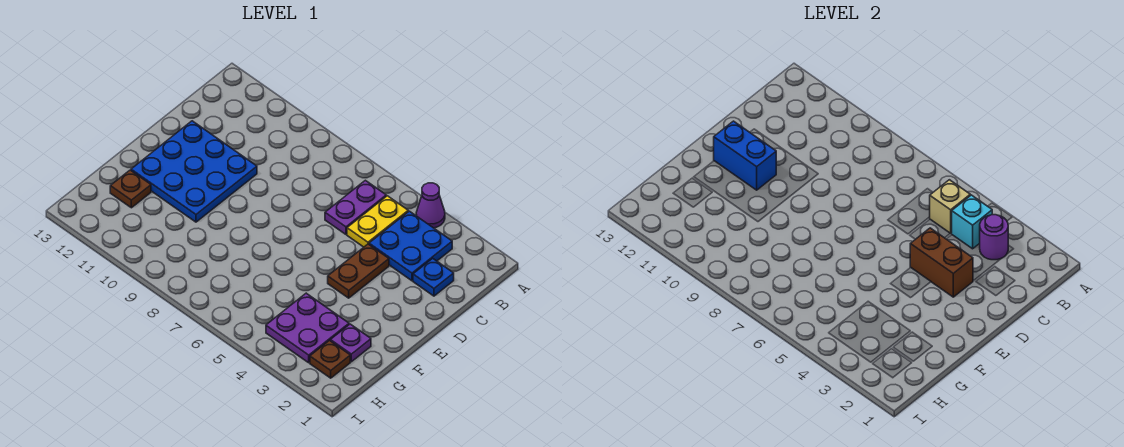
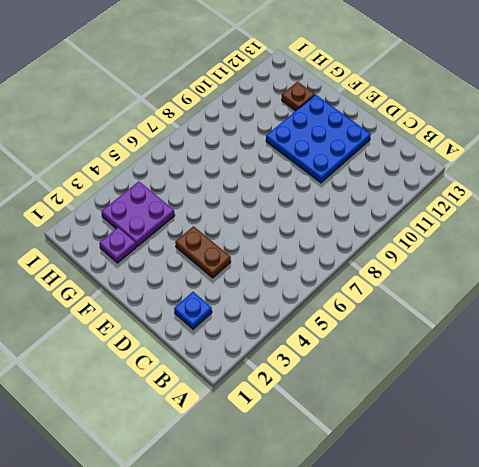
none -> purple cone A4 level 1
none -> blue plate B3:C4 level 1
none -> yellow plate B5:C5 level 1

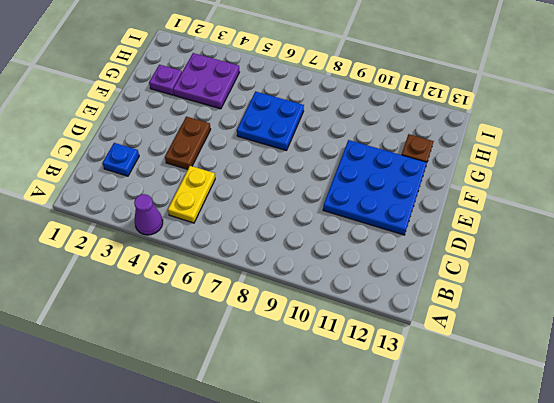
blue plate F6:G7 level 1 -> blue plate B3:C4 level 1
none -> purple plate B6:C6 level 1
none -> brown plate H2 level 1
none -> purple round brick B3 level 2

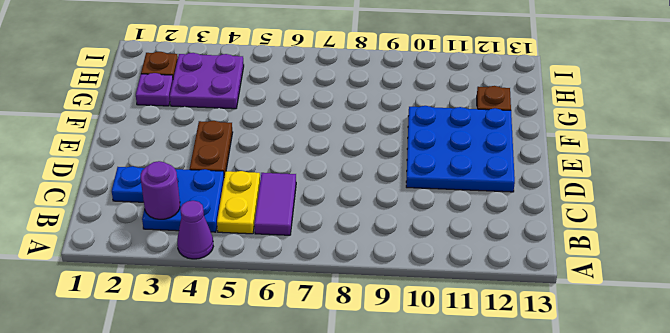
purple tile B6:C6 level 1 -> purple plate B6:C6 level 1
none -> cyan brick B4 level 2
none -> tan brick B5 level 2
none -> brown brick D3:D4 level 2

